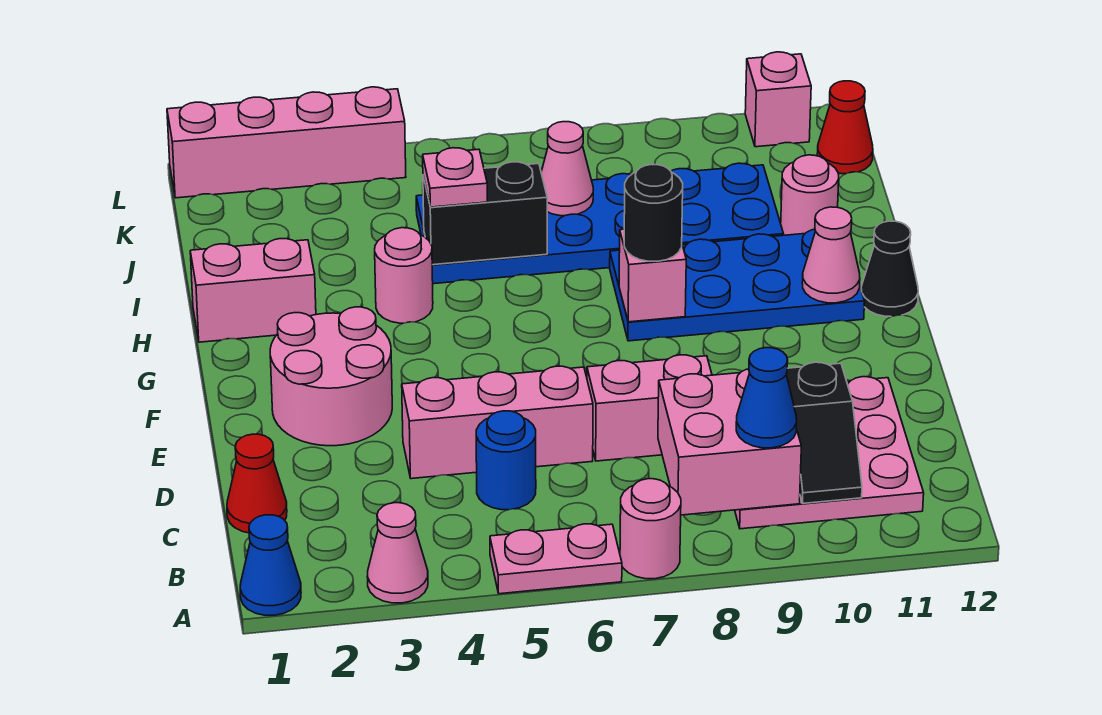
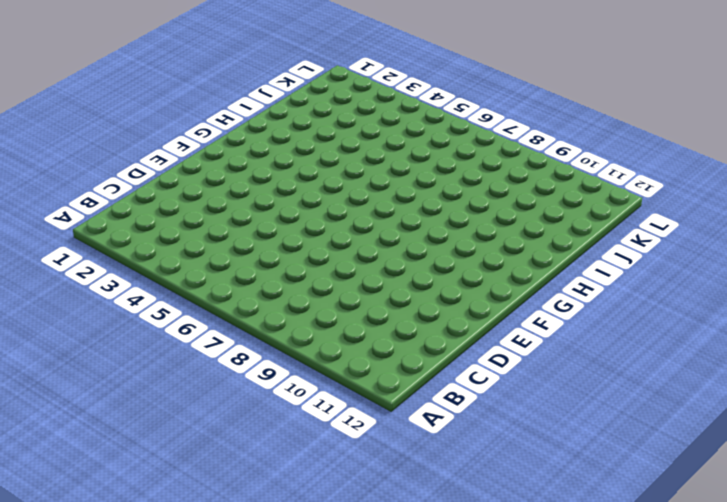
none -> blue cone A1 level 1
none -> pink cone A3 level 1
none -> pink plate A5:A6 level 1

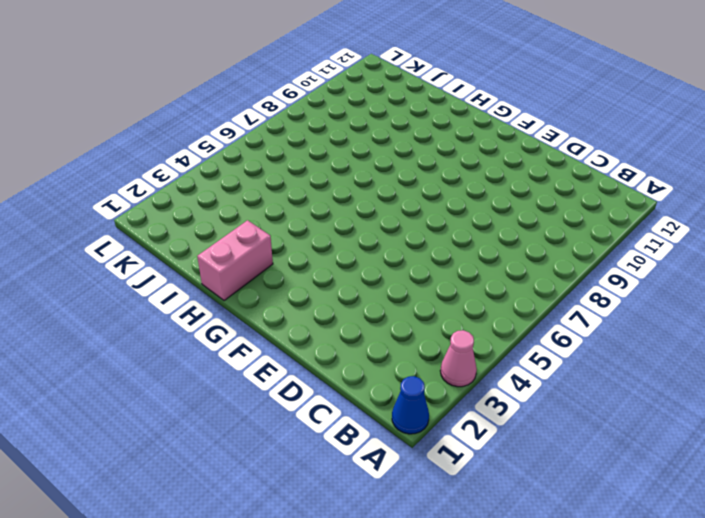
none -> pink plate A5:A6 level 1
none -> pink round brick A7 level 1
none -> pink plate B9:D11 level 1

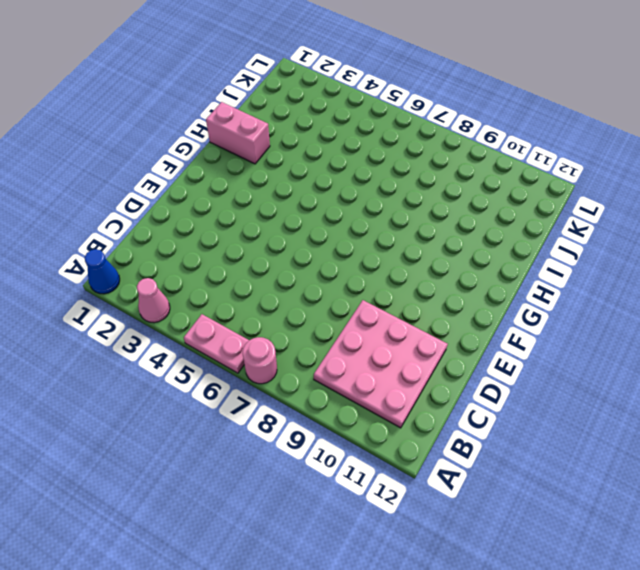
none -> red cone C1 level 1
none -> blue round brick C5 level 1
none -> pink brick D4:D6 level 1

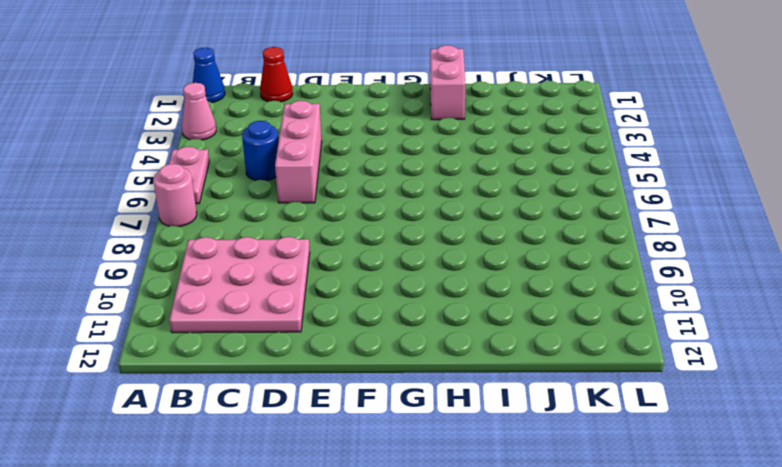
none -> pink brick D7:D8 level 1
none -> pink round brick E2:F3 level 1
none -> blue plate G8:H11 level 1

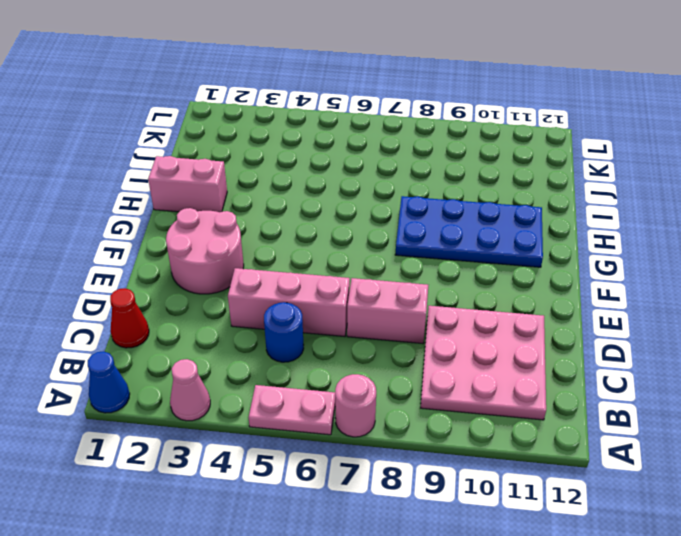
none -> black cone G12 level 1
none -> pink round brick H4 level 1
none -> blue plate I5:J10 level 1

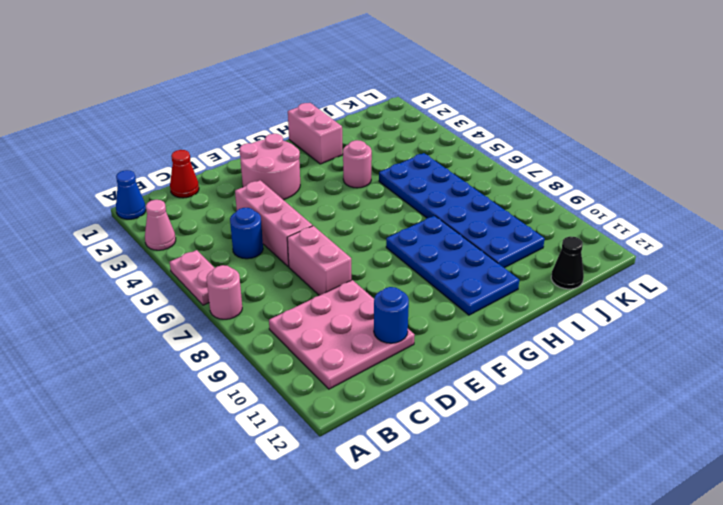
blue round brick D11 level 2 -> none
black cone J12 level 1 -> black cone G12 level 1
none -> pink round brick I11 level 1
none -> red cone K12 level 1
none -> pink brick L1:L4 level 1

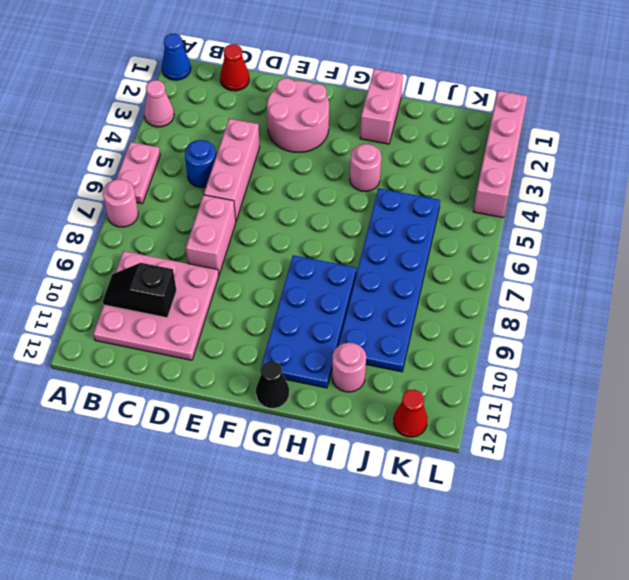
none -> pink brick L11 level 1
none -> pink brick B8:C9 level 2
none -> pink brick G8 level 2

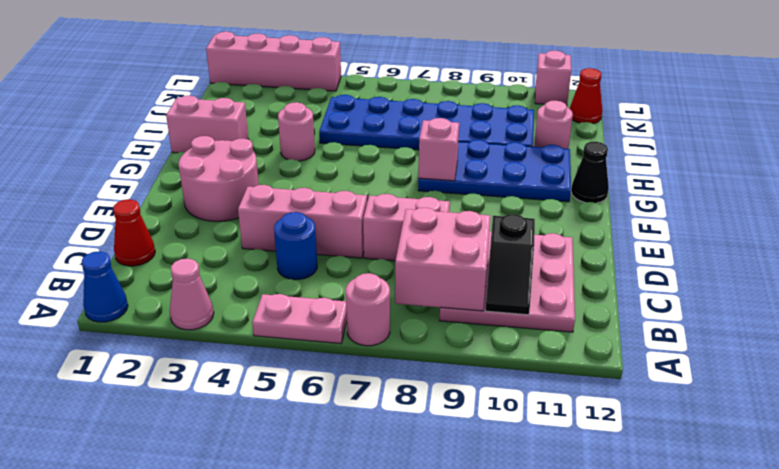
none -> pink cone G11 level 2
none -> black brick I5:I6 level 2
none -> pink cone J7 level 2

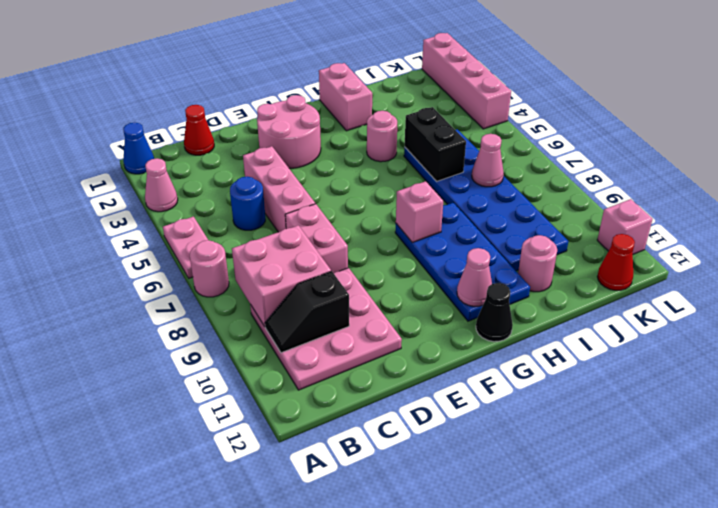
none -> blue cone B9 level 3
none -> black round brick G8 level 3
none -> pink plate I5 level 3

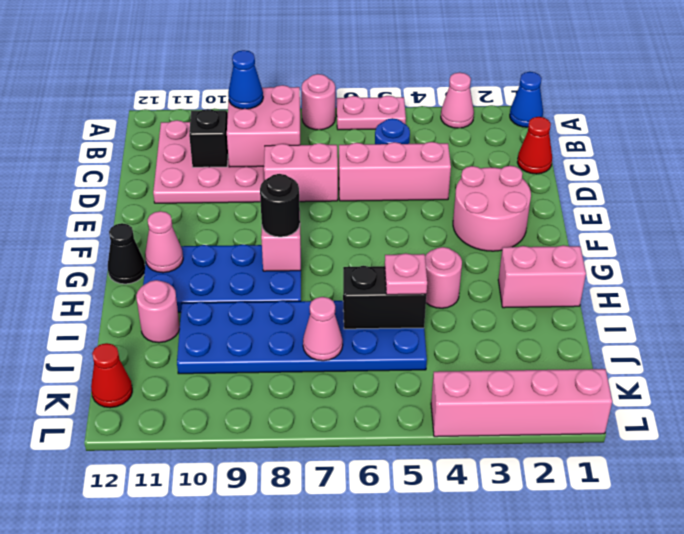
none -> pink brick L11 level 1

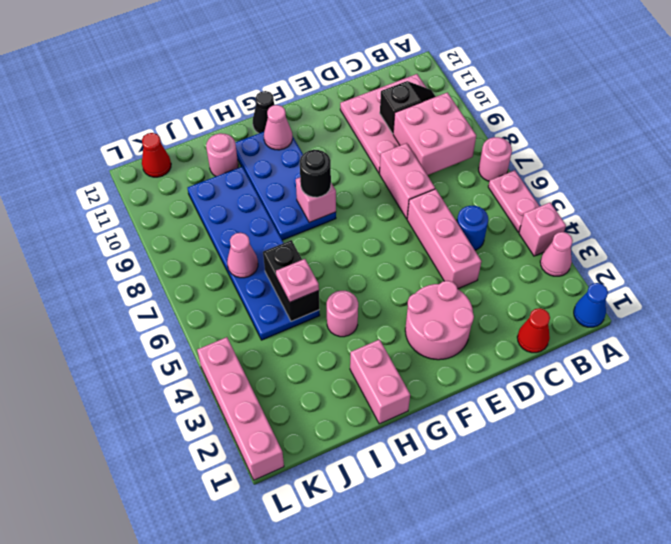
pink brick A4 level 1 -> pink brick L11 level 1
none -> blue cone B9 level 3

